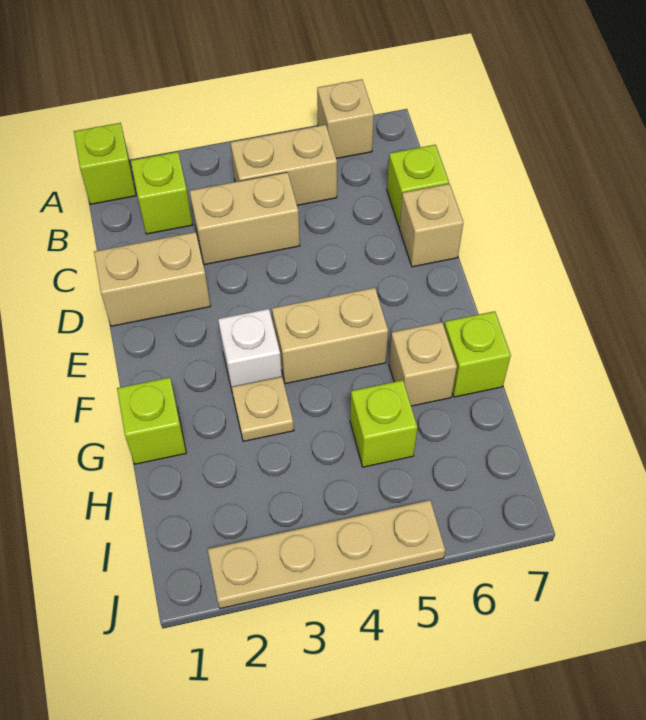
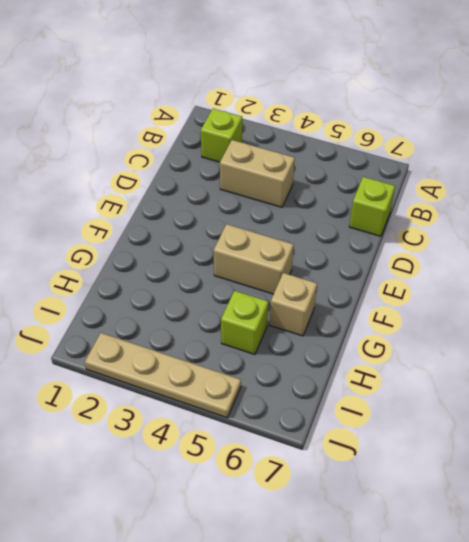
none -> lime brick A1 level 1
none -> tan brick A6 level 1
none -> tan brick B4:B5 level 1

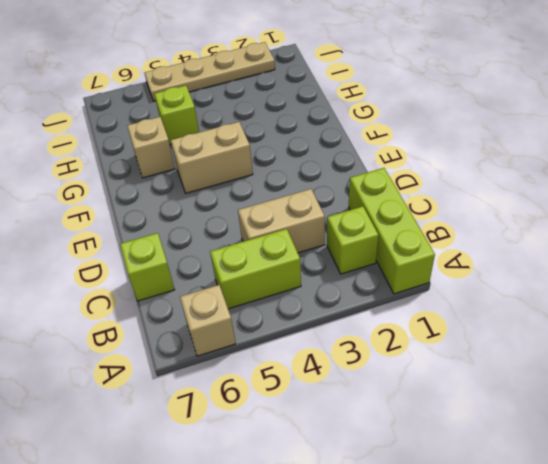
lime brick A1:C1 level 1 -> lime brick A1 level 1
lime brick B4:B5 level 1 -> tan brick B4:B5 level 1
none -> tan brick D1:D2 level 1
none -> tan brick D7 level 1
none -> white brick F3 level 1

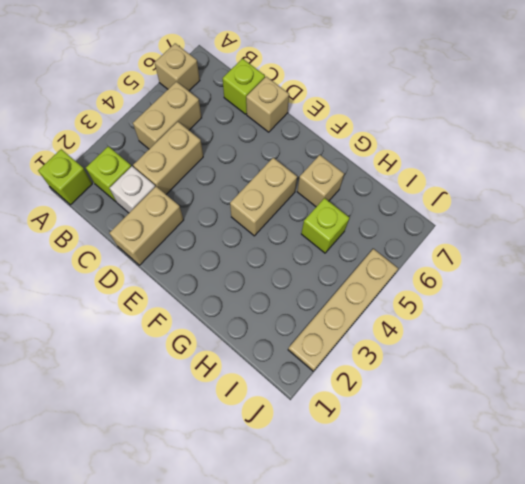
white brick C2 level 1 -> white brick F3 level 1
none -> lime brick G1 level 1
none -> tan plate G3 level 1
none -> lime brick G7 level 1

